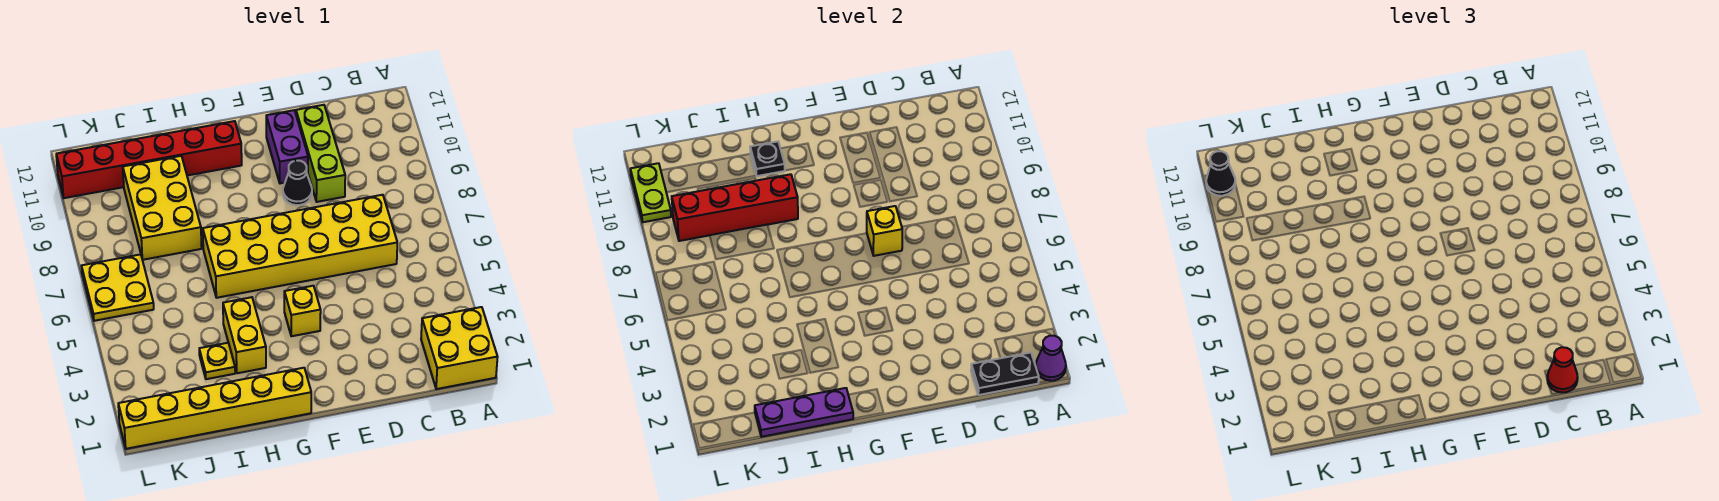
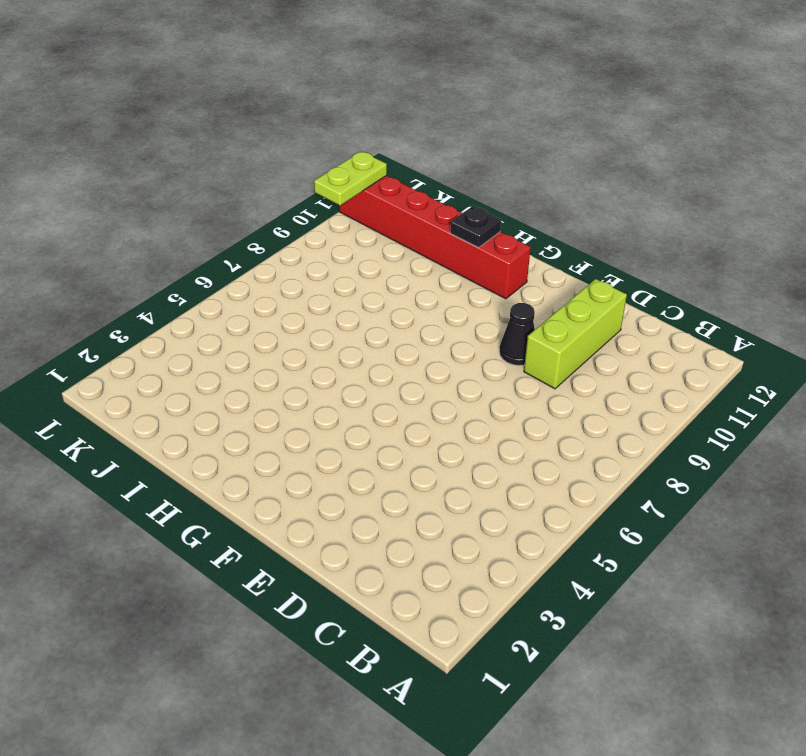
none -> yellow brick A1:B2 level 1
none -> yellow brick C6:H7 level 1
none -> purple brick E10:E11 level 1

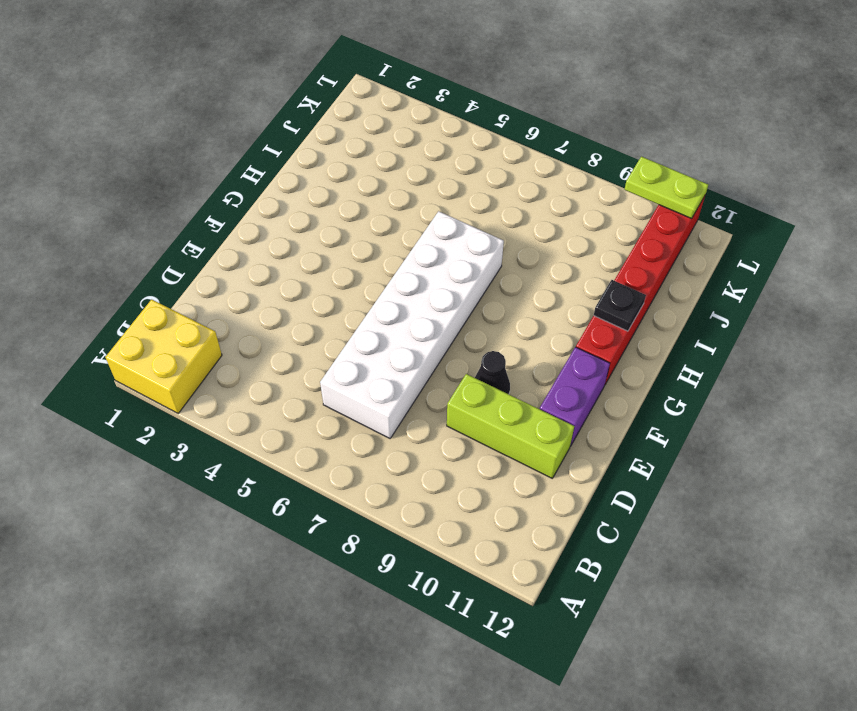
white brick C6:H7 level 1 -> yellow brick C6:H7 level 1
purple brick E11:F11 level 1 -> purple brick E10:E11 level 1
none -> yellow brick F4 level 1
none -> yellow brick G1:L1 level 1
none -> yellow brick H3:H4 level 1

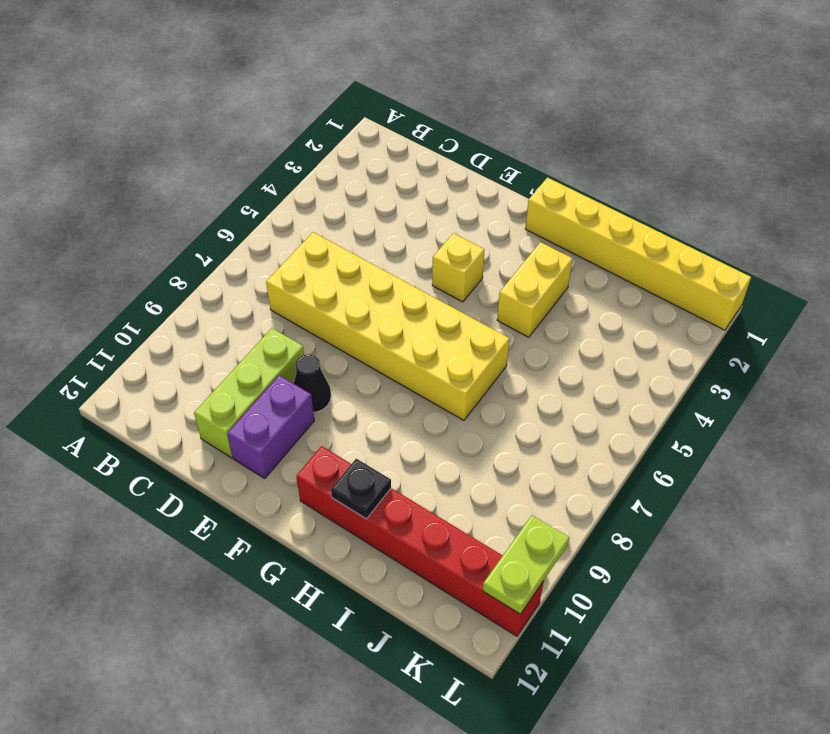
none -> yellow brick A1:B2 level 1
none -> yellow plate I3 level 1
none -> yellow brick I8:J10 level 1

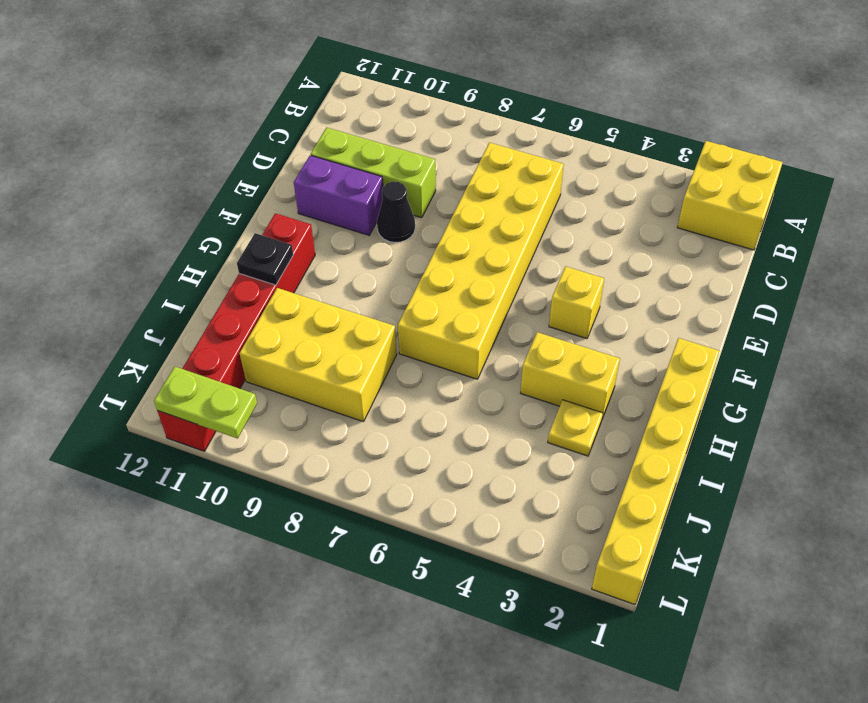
none -> yellow plate K6:L7 level 1
none -> purple cone A1 level 2
none -> black plate B1:C1 level 2

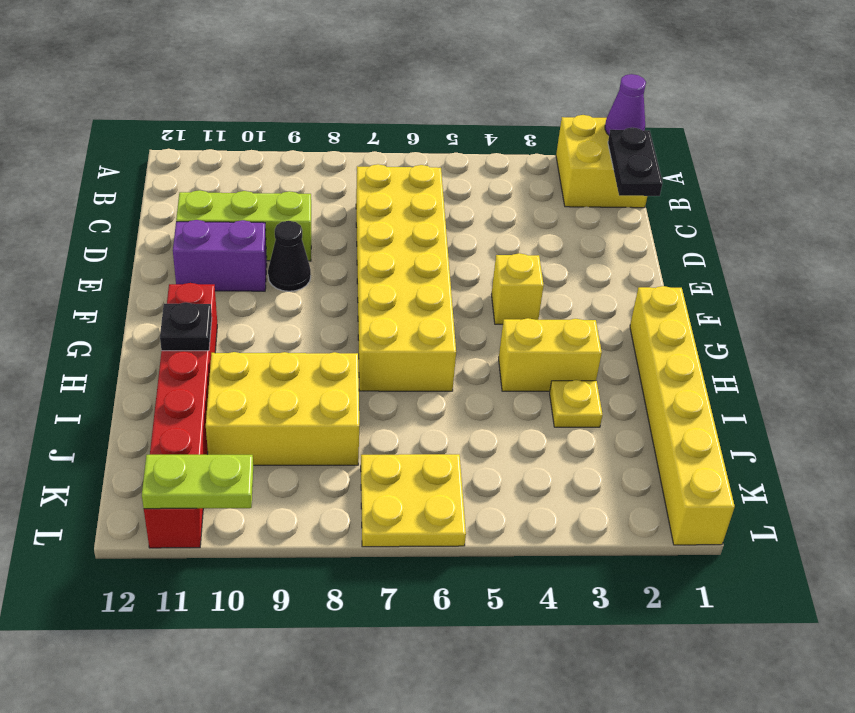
none -> yellow brick E7 level 2
none -> purple plate H1:J1 level 2
none -> red brick H9:K9 level 2

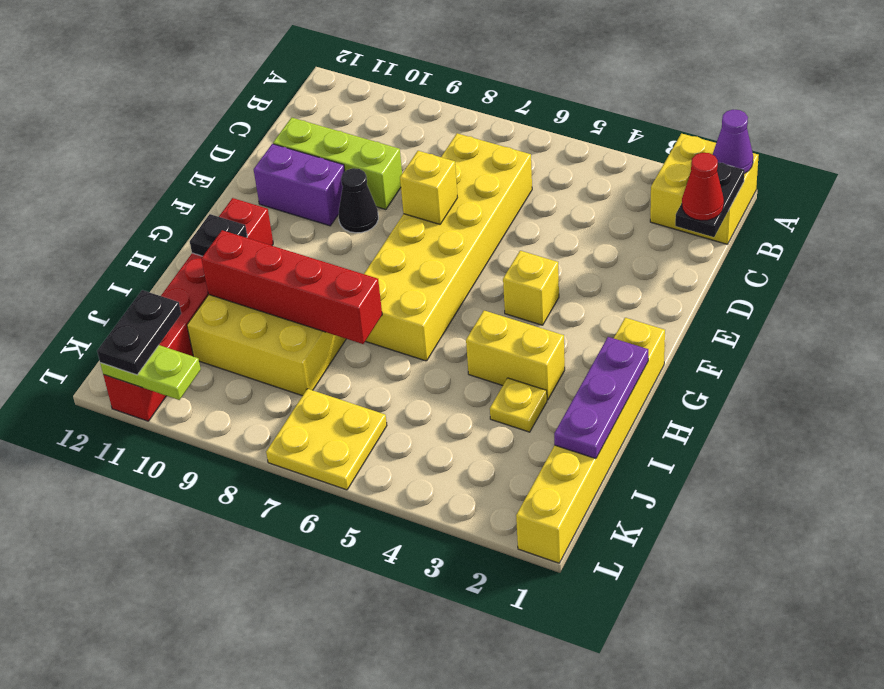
red brick I7:I10 level 2 -> red brick H9:K9 level 2
black plate K11:L11 level 3 -> black cone L11 level 3

